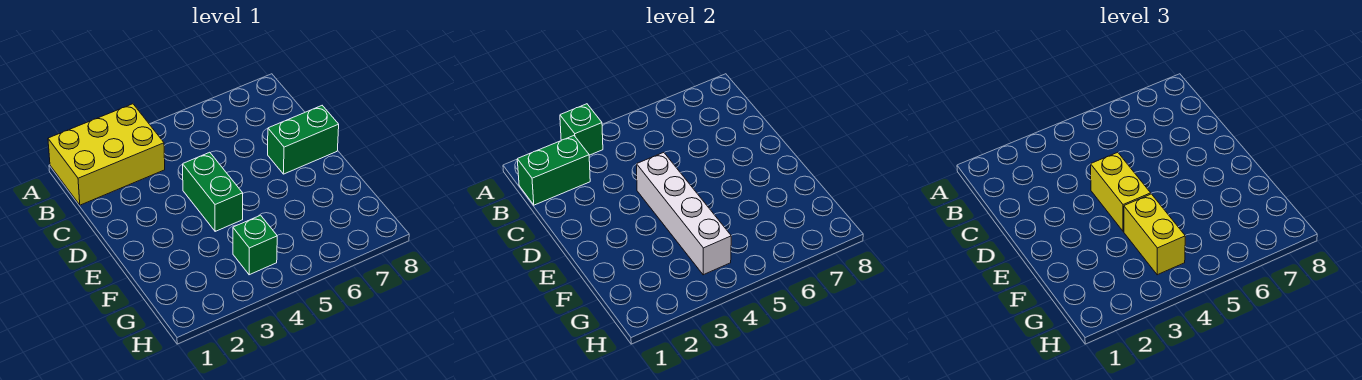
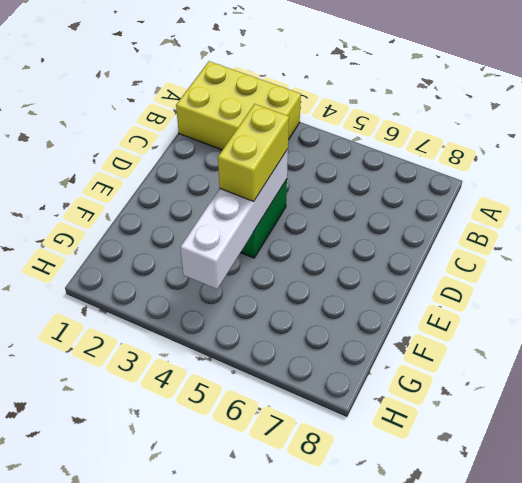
none -> green brick D7:D8 level 1
none -> green brick G4 level 1

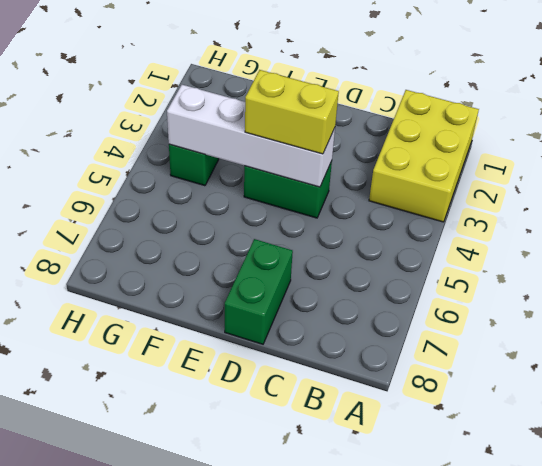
none -> green brick A3 level 2
none -> green brick B1:B2 level 2

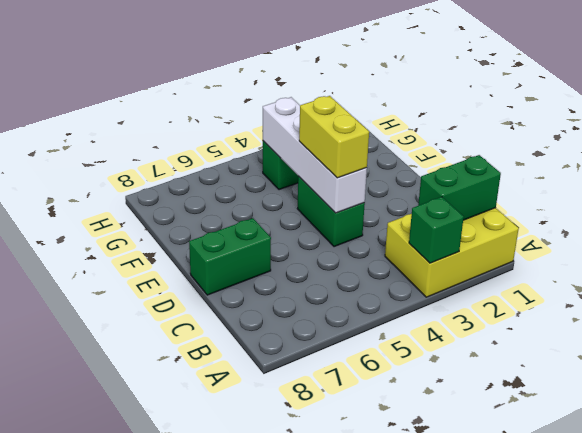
none -> yellow brick F4:G4 level 3

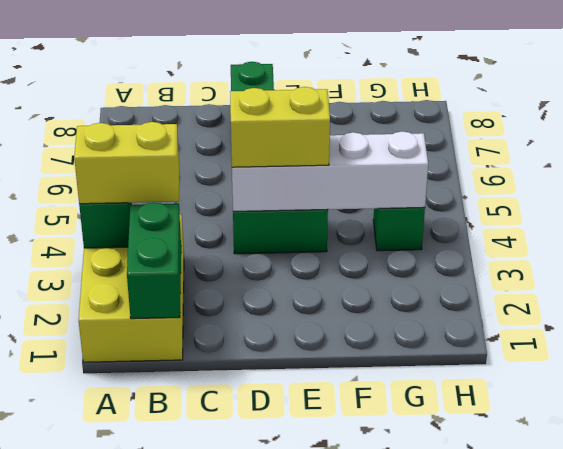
yellow brick A3:B3 level 3 -> yellow brick F4:G4 level 3

